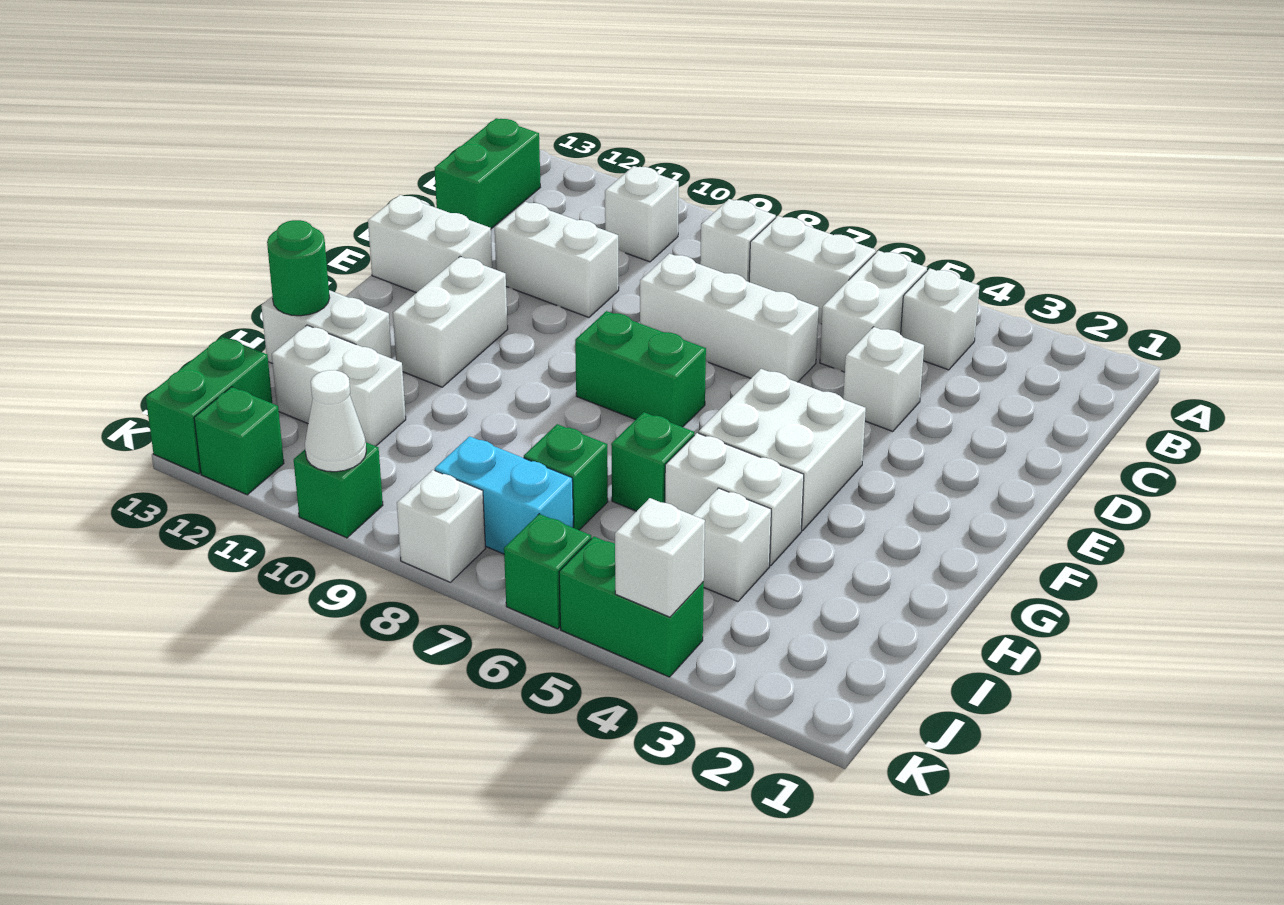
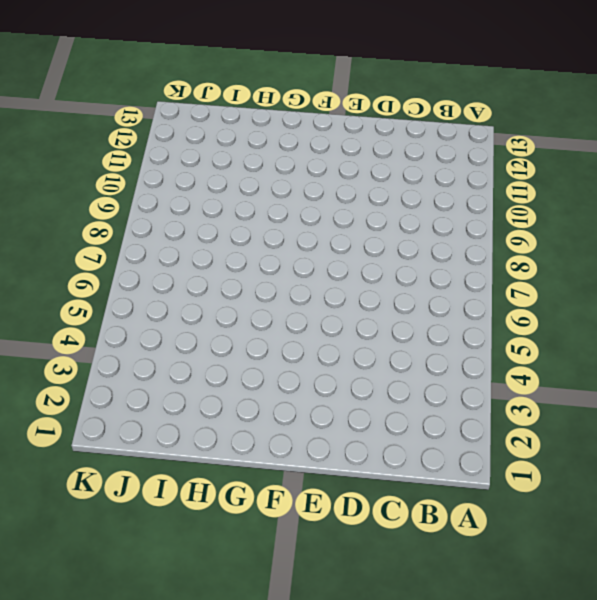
none -> white brick B4 level 1
none -> white brick B5:C5 level 1
none -> white brick B6:B7 level 1

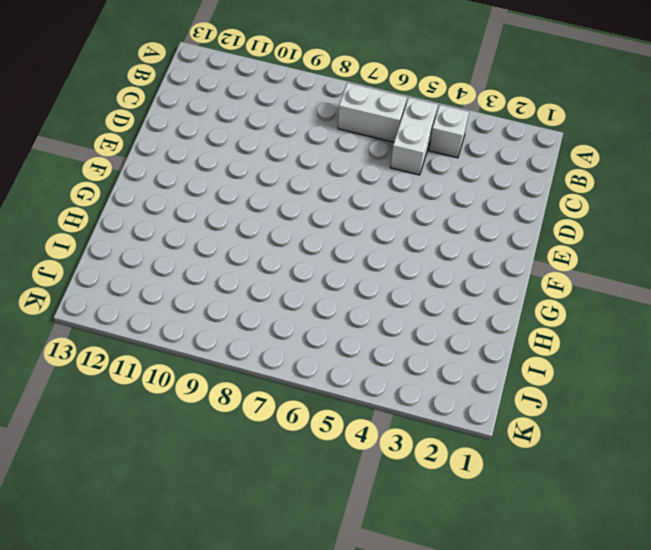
none -> white brick B8 level 1
none -> white brick B10 level 1
none -> green brick B13:C13 level 1

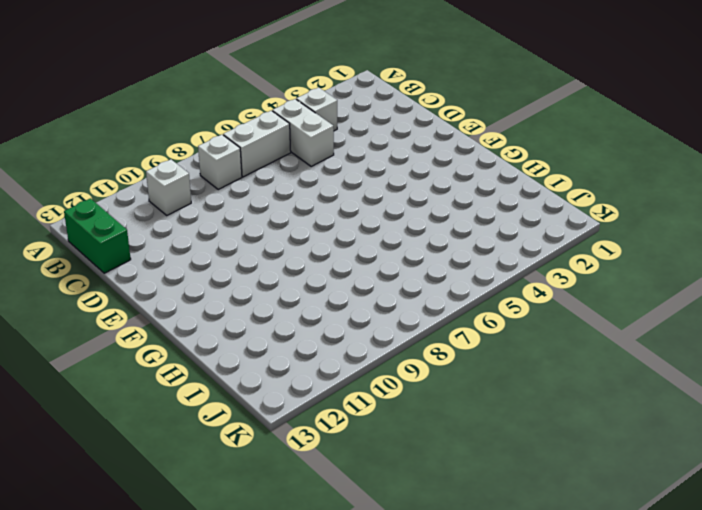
none -> white brick D4 level 1
none -> white brick D6:D8 level 1
none -> white brick D10:D11 level 1

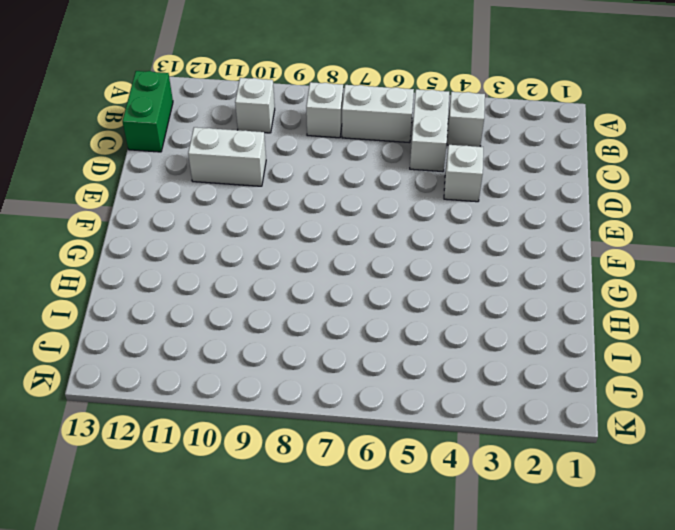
none -> white brick D6:D8 level 1
none -> white brick E12:E13 level 1
none -> white brick F4:G5 level 1

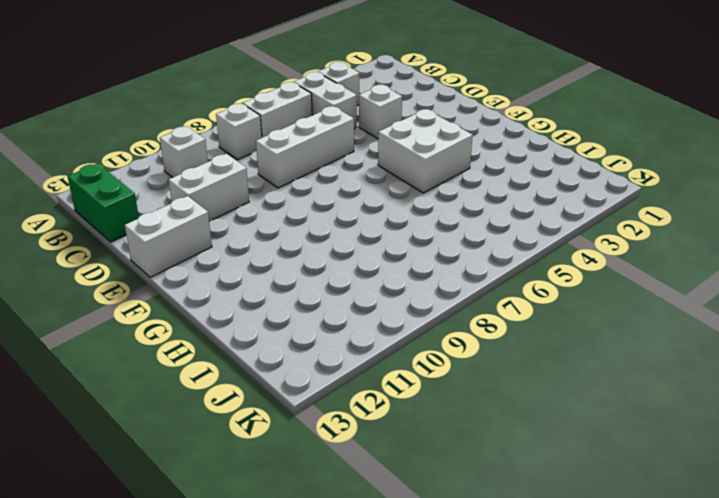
none -> green brick F7:F8 level 1
none -> white brick F11:G11 level 1
none -> white brick H4:H5 level 1

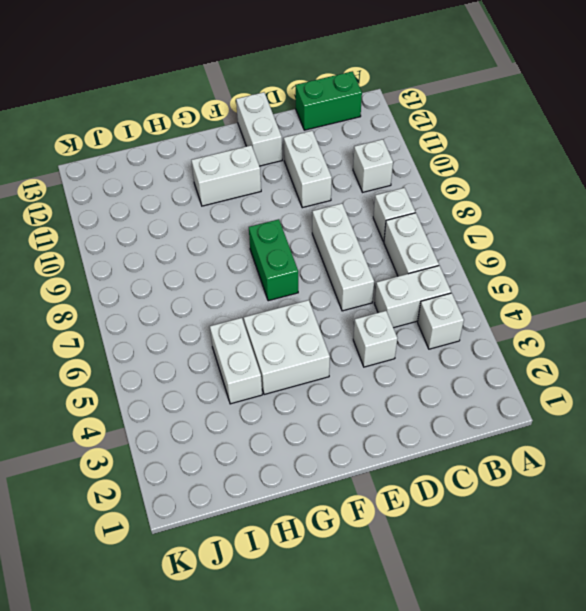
none -> green brick H6 level 1
none -> white brick H12:H13 level 1
none -> white brick I4 level 1

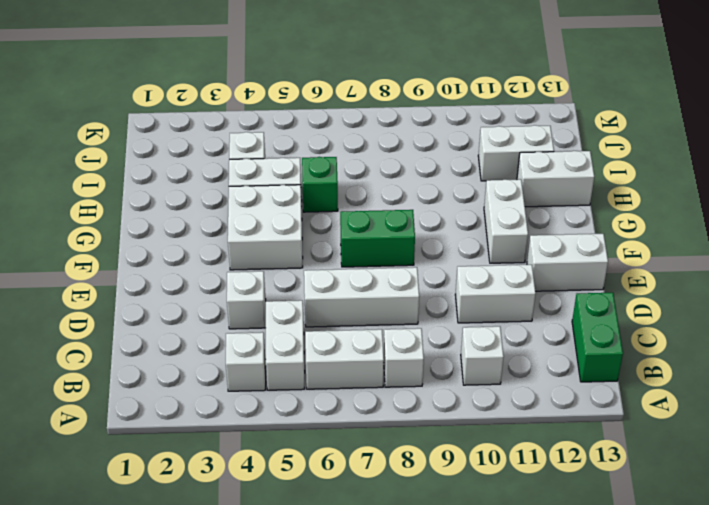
none -> green brick I7 level 1
none -> cyan brick J7:J8 level 1
none -> green brick J13:K13 level 1

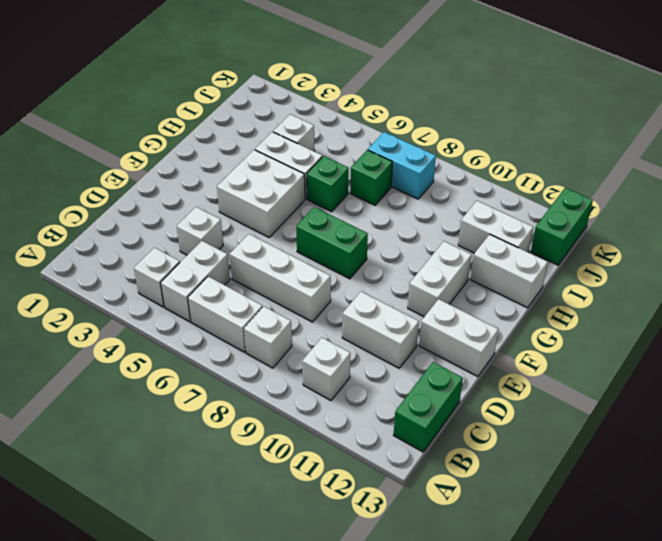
none -> green brick K4:K5 level 1
none -> green brick K6 level 1
none -> white brick K8 level 1

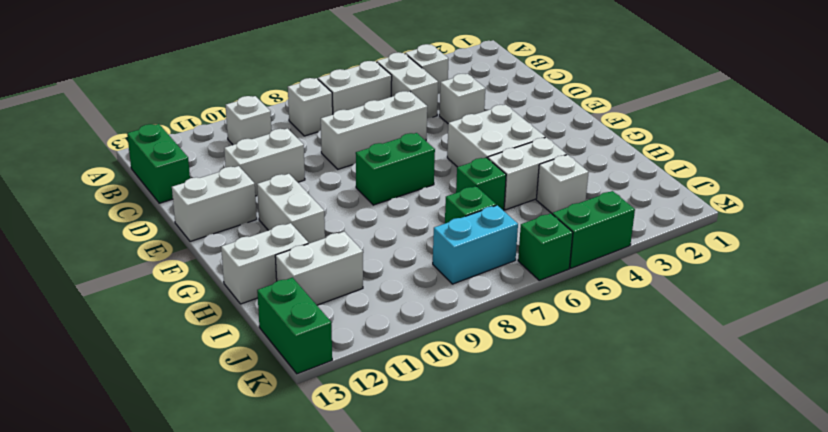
none -> white brick K8 level 1
none -> green brick K10 level 1
none -> green brick K12 level 1

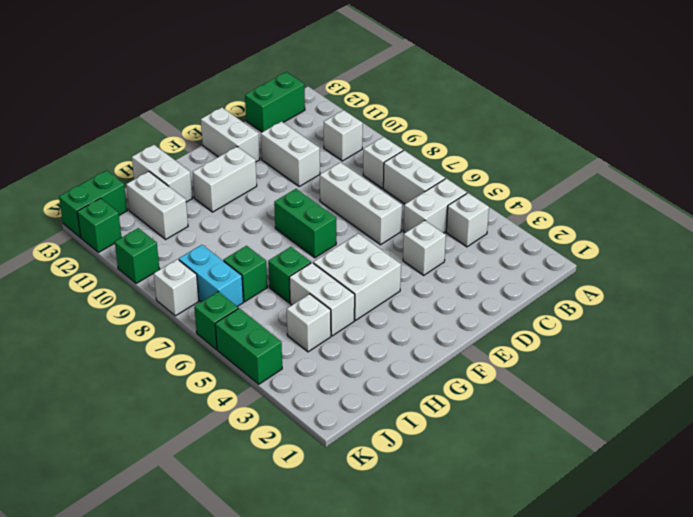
none -> green round brick H13 level 2
none -> white brick K4 level 2
none -> white cone K10 level 2

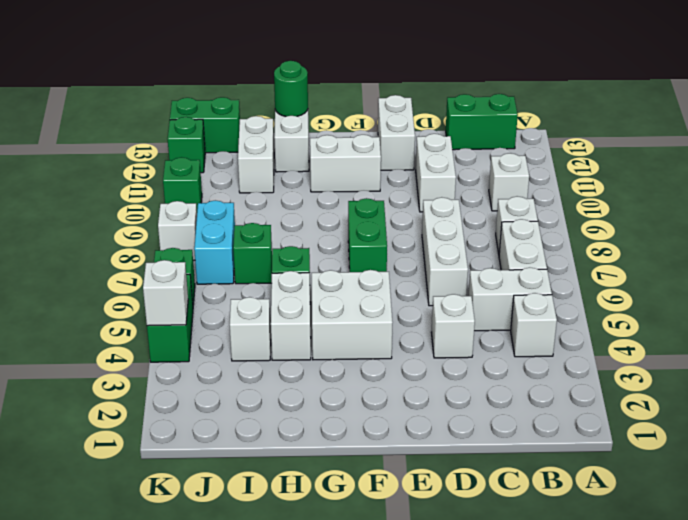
none -> white cone K10 level 2

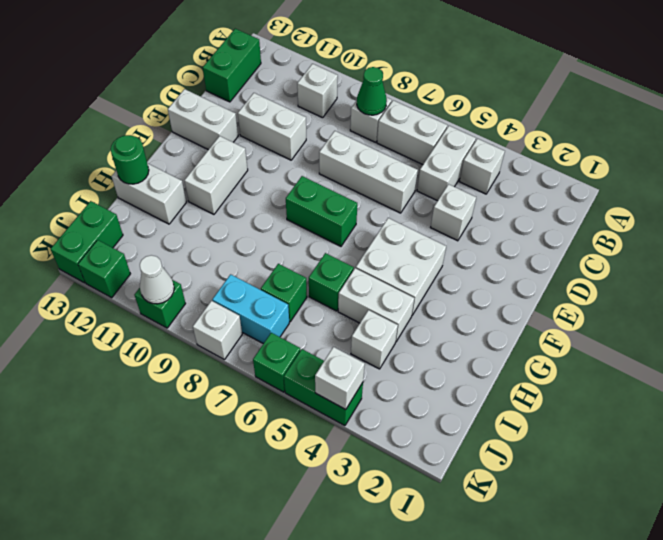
green cone B8 level 2 -> none
none -> white brick I11:I12 level 1

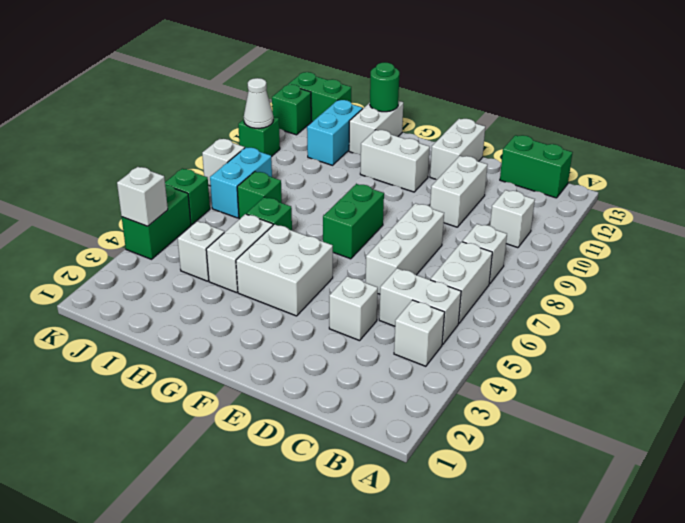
cyan brick I11:I12 level 1 -> white brick I11:I12 level 1

